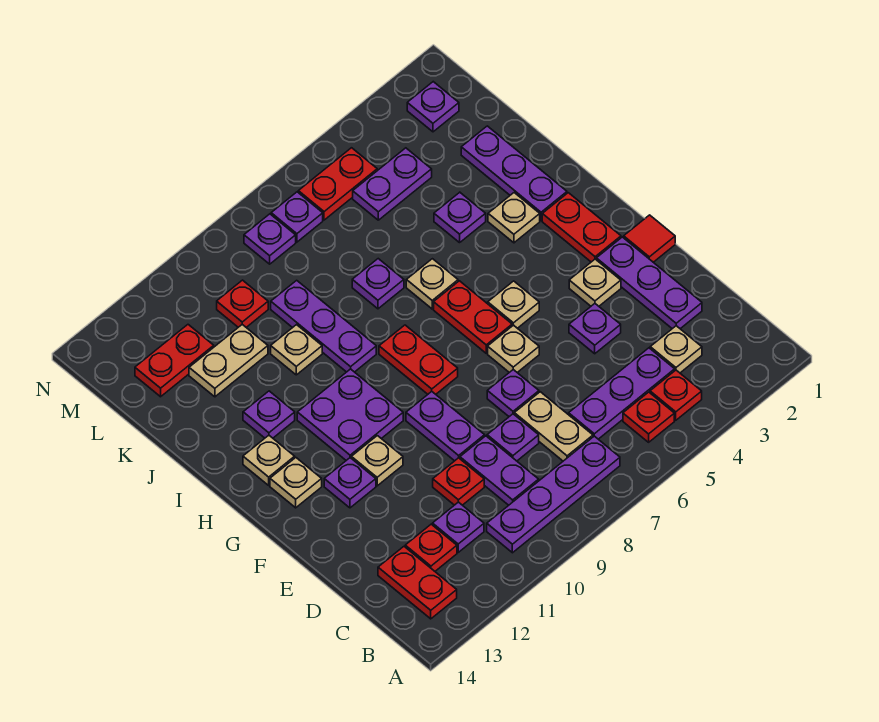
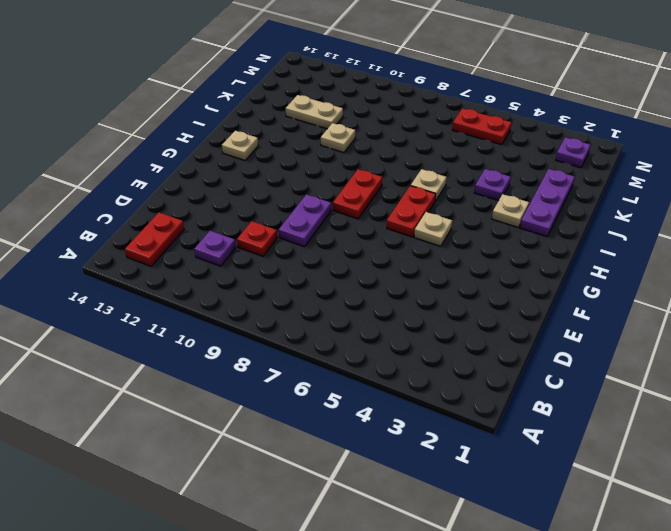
none -> red plate B4 level 1
none -> red plate B5 level 1
none -> purple plate B7:B10 level 1
none -> tan plate C3 level 1

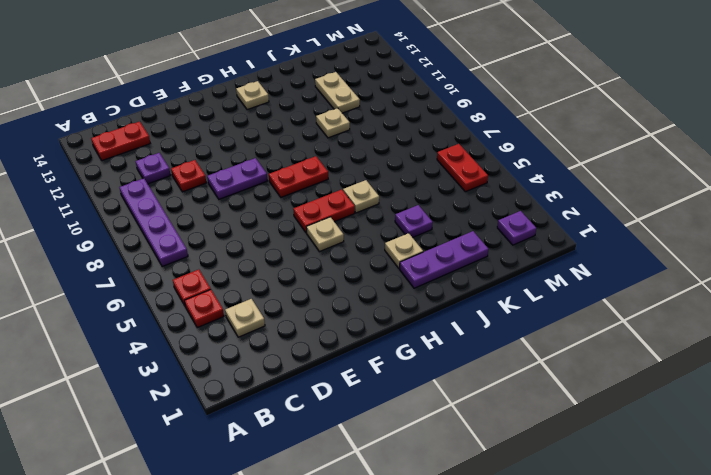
none -> purple plate C4:C6 level 1
none -> tan plate C7:D7 level 1
none -> purple plate C9:D9 level 1
none -> red plate C12 level 1

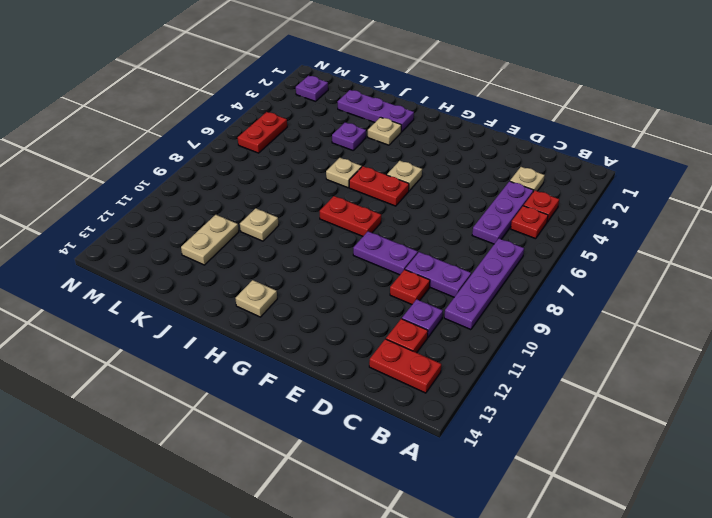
none -> tan plate C7:D7 level 1
none -> purple plate D2:F2 level 1
none -> purple plate D8 level 1
none -> purple plate E4 level 1

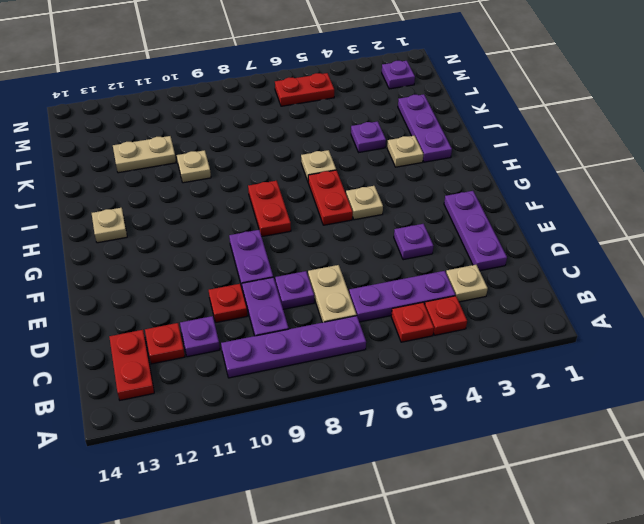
none -> purple plate E7 level 1
none -> red tile F1 level 1
none -> tan plate F3 level 1
none -> tan plate F6 level 1

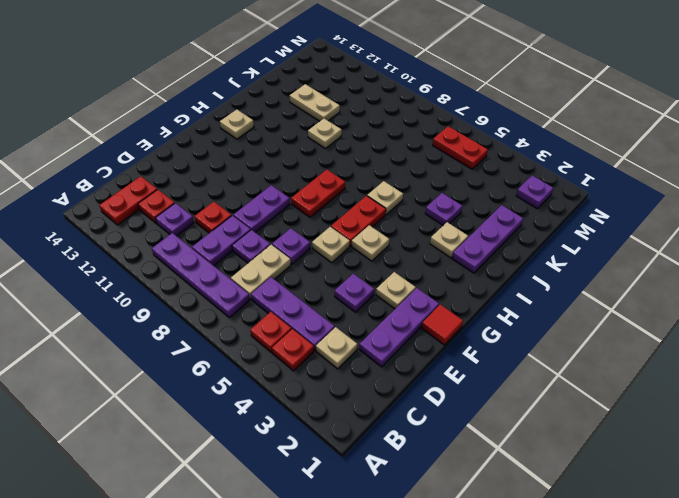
none -> tan plate F11 level 1
none -> purple plate F12 level 1
none -> red plate G2:H2 level 1
none -> purple plate G10:H11 level 1

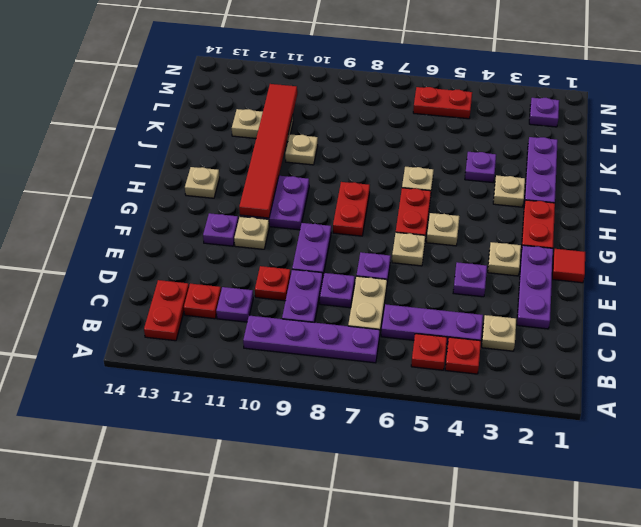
red tile G11:L11 level 2 -> none
none -> tan plate G13 level 1
none -> purple plate I9:K9 level 1
none -> purple plate I12 level 1
none -> purple plate J7 level 1

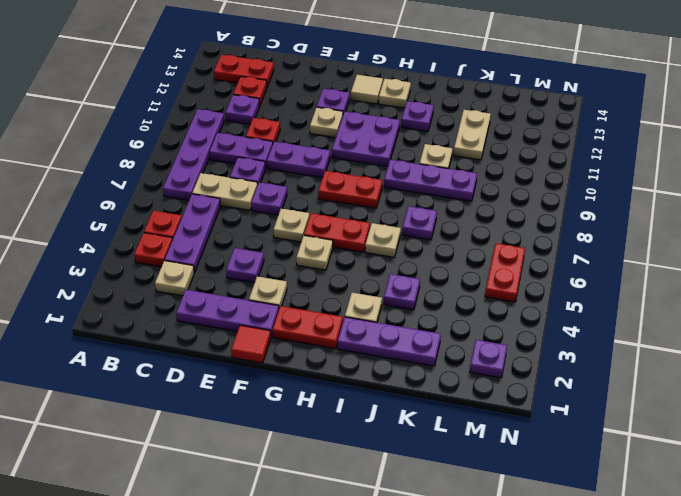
tan tile G13 level 1 -> tan plate G13 level 1
none -> purple plate L4:L5 level 1
none -> red plate L10 level 1
none -> red plate L12:L13 level 1
none -> purple plate M7 level 1

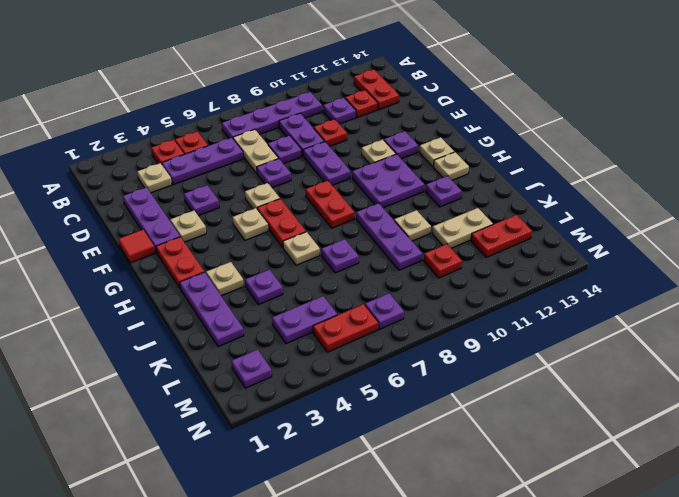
none -> purple plate M8 level 1

